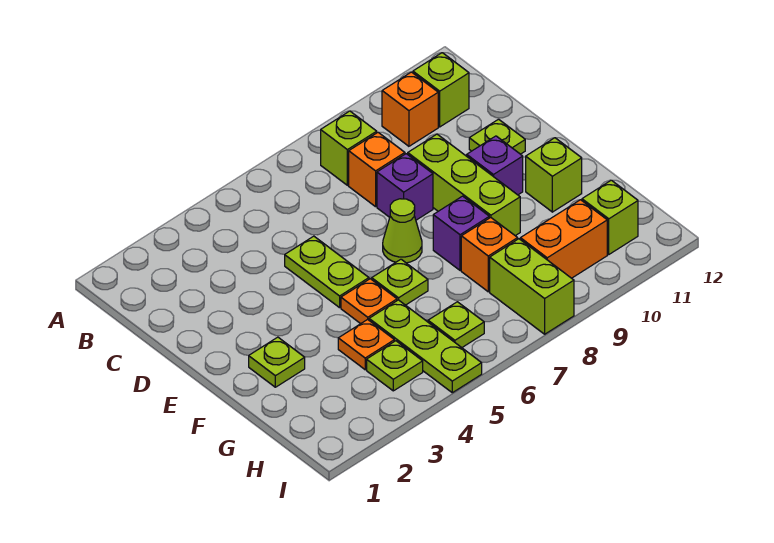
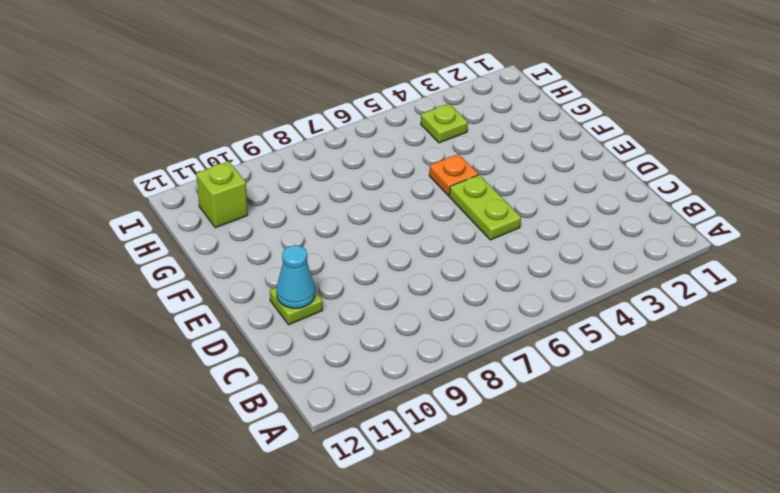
cyan cone D11 level 2 -> none
none -> lime brick B8 level 1
none -> orange brick B10 level 1
none -> lime brick B11 level 1

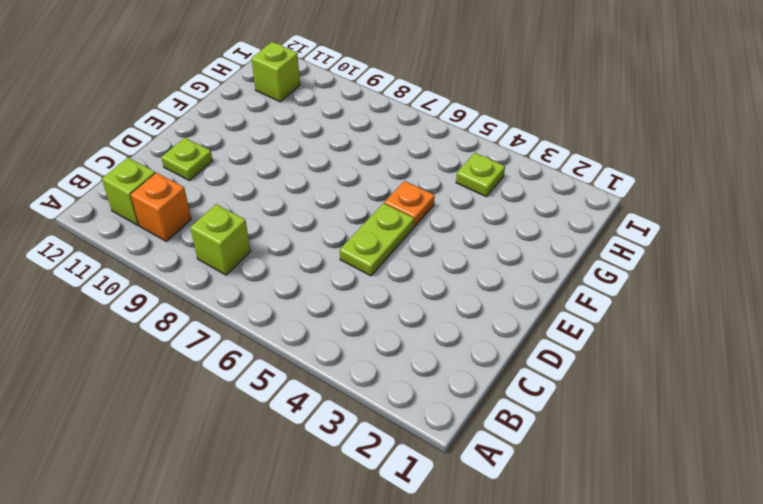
none -> orange brick C8 level 1
none -> purple brick D8 level 1
none -> lime brick D9:F9 level 1

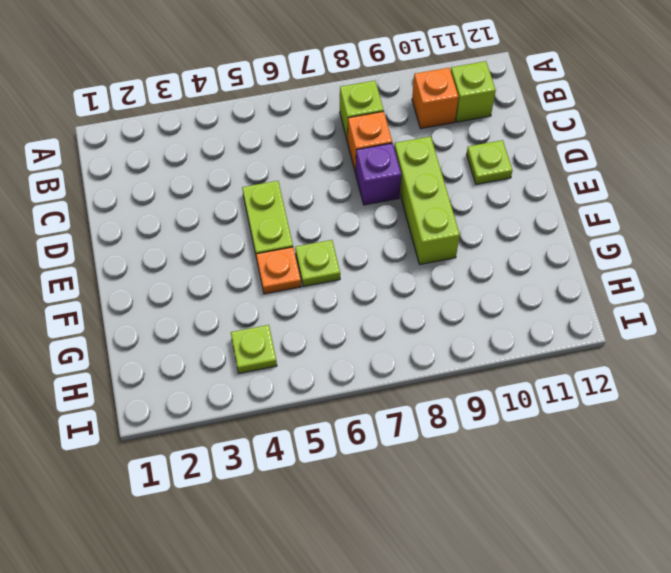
none -> lime cone E7 level 1
none -> purple brick E10 level 1
none -> lime plate F2 level 1

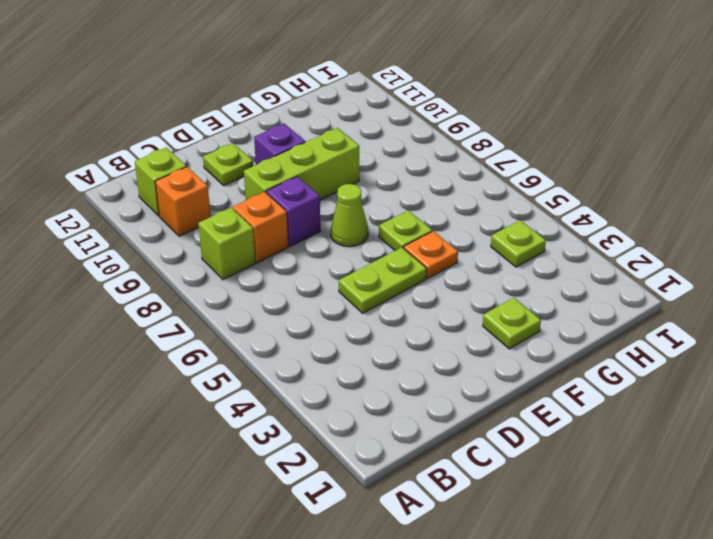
none -> purple brick F8 level 1
none -> lime brick F11 level 1
none -> orange plate G4 level 1

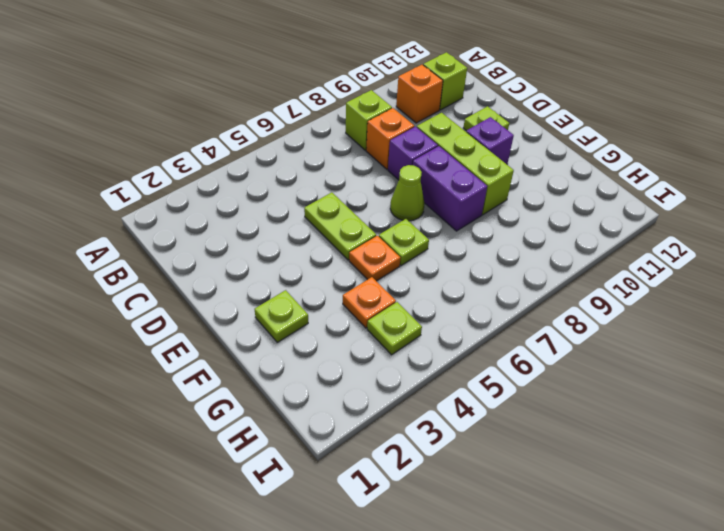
purple brick E8:F8 level 1 -> purple brick F8 level 1
none -> lime brick F11 level 1
none -> lime plate G5:I5 level 1
none -> orange brick G8 level 1

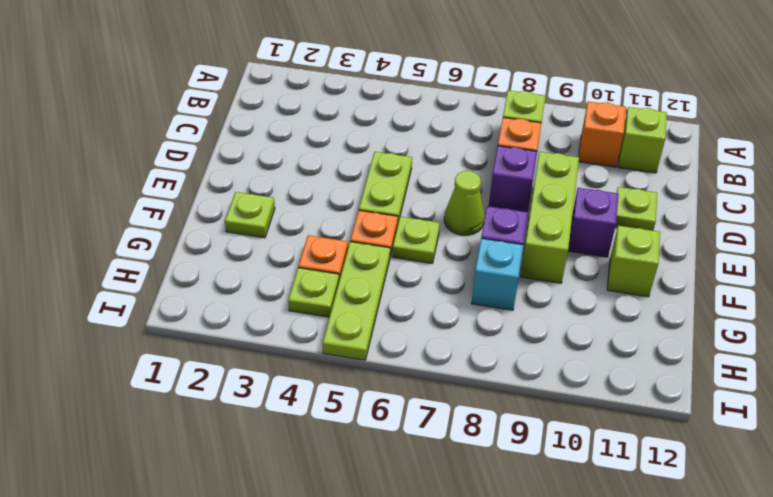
cyan brick G8 level 1 -> orange brick G8 level 1
none -> lime plate H6 level 1
none -> lime brick H8:I8 level 1
none -> orange brick H9:H10 level 1

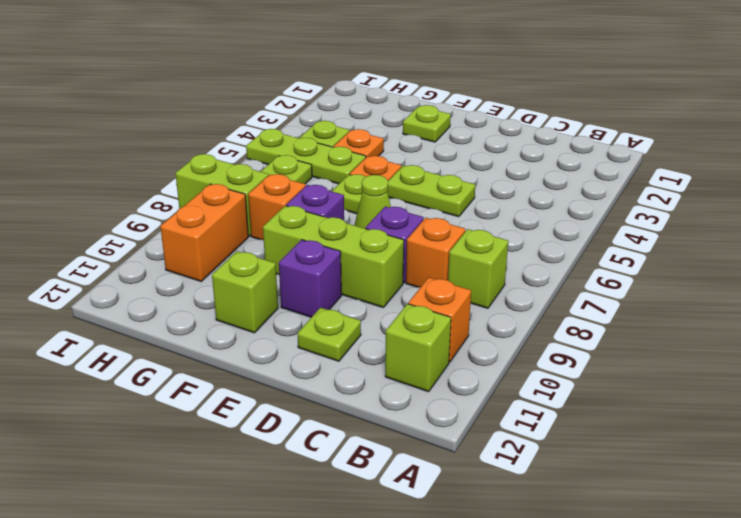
none -> lime brick H11 level 1

